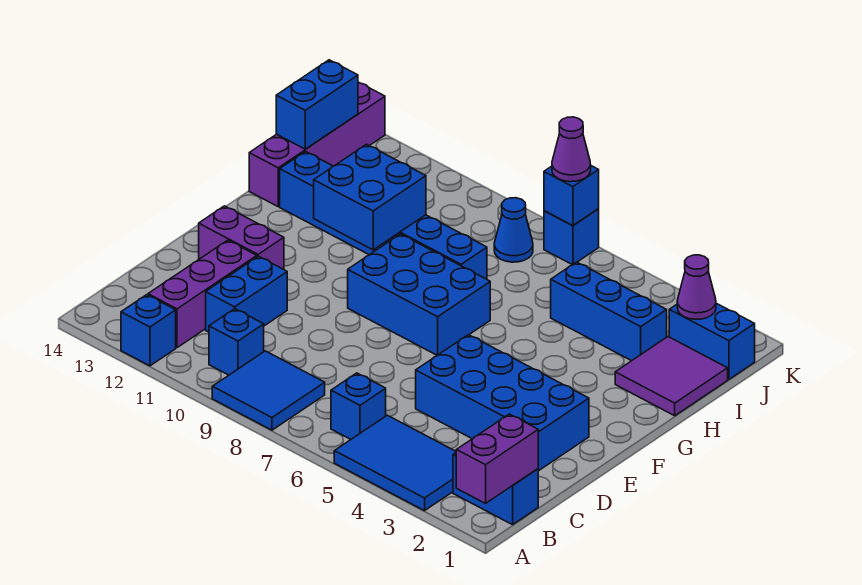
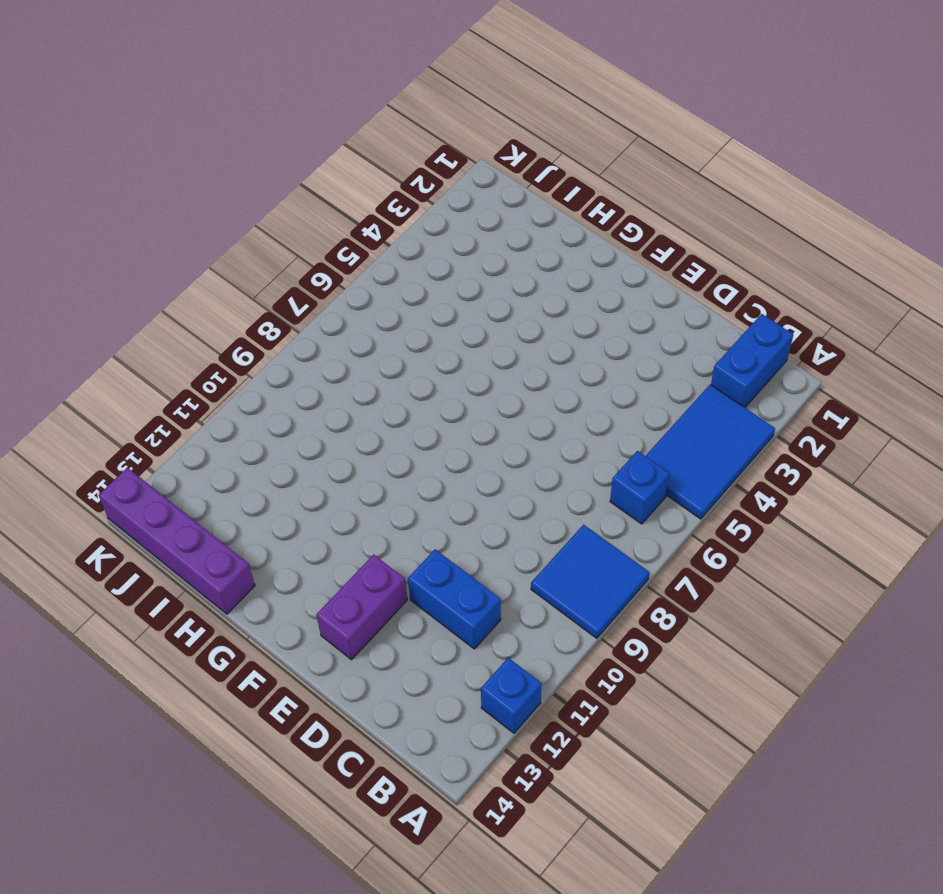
none -> blue brick B10 level 1
none -> purple brick B12:D12 level 1
none -> blue brick D2:E5 level 1

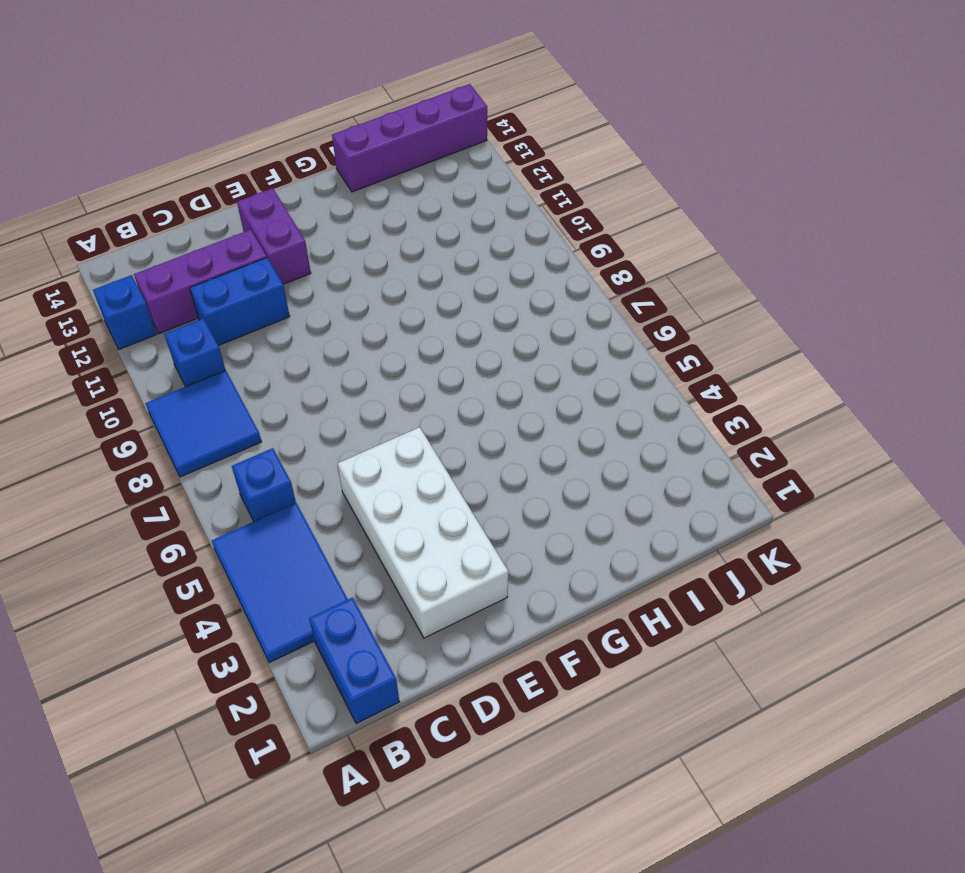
white brick D2:E5 level 1 -> blue brick D2:E5 level 1
none -> blue brick F7:G9 level 1
none -> purple tile H1:I2 level 1
none -> blue brick H8:H13 level 1

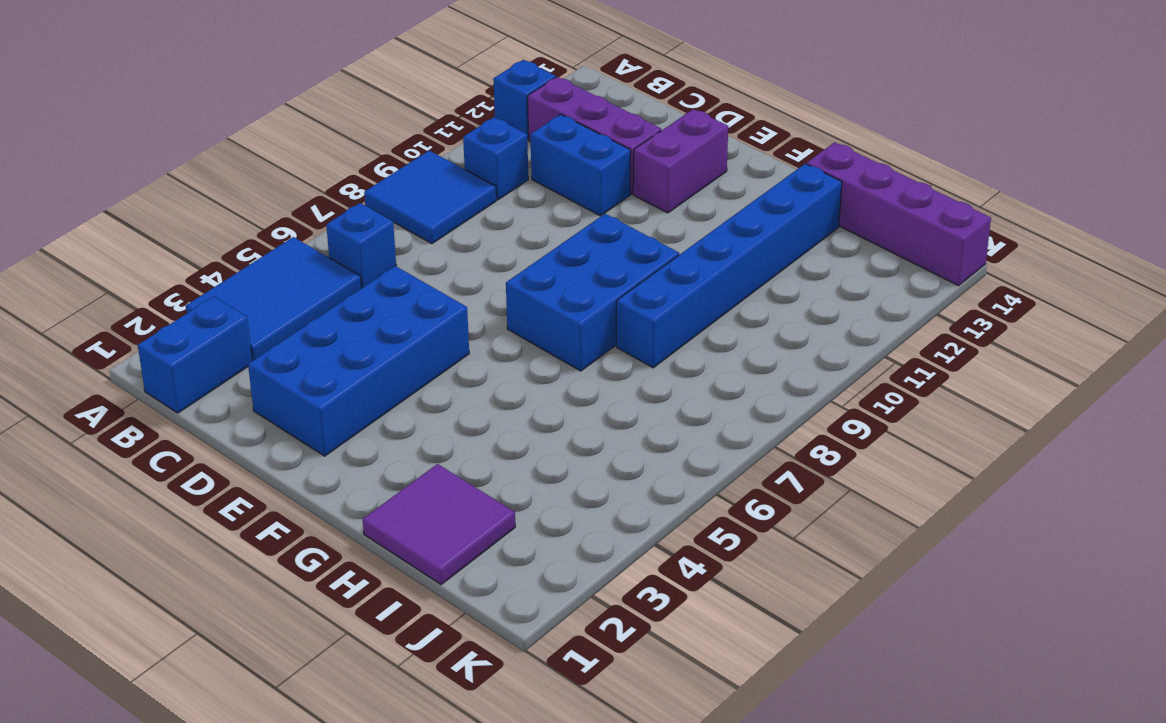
none -> blue brick I3:I5 level 1
none -> blue brick J1:J2 level 1
none -> blue cone J8 level 1

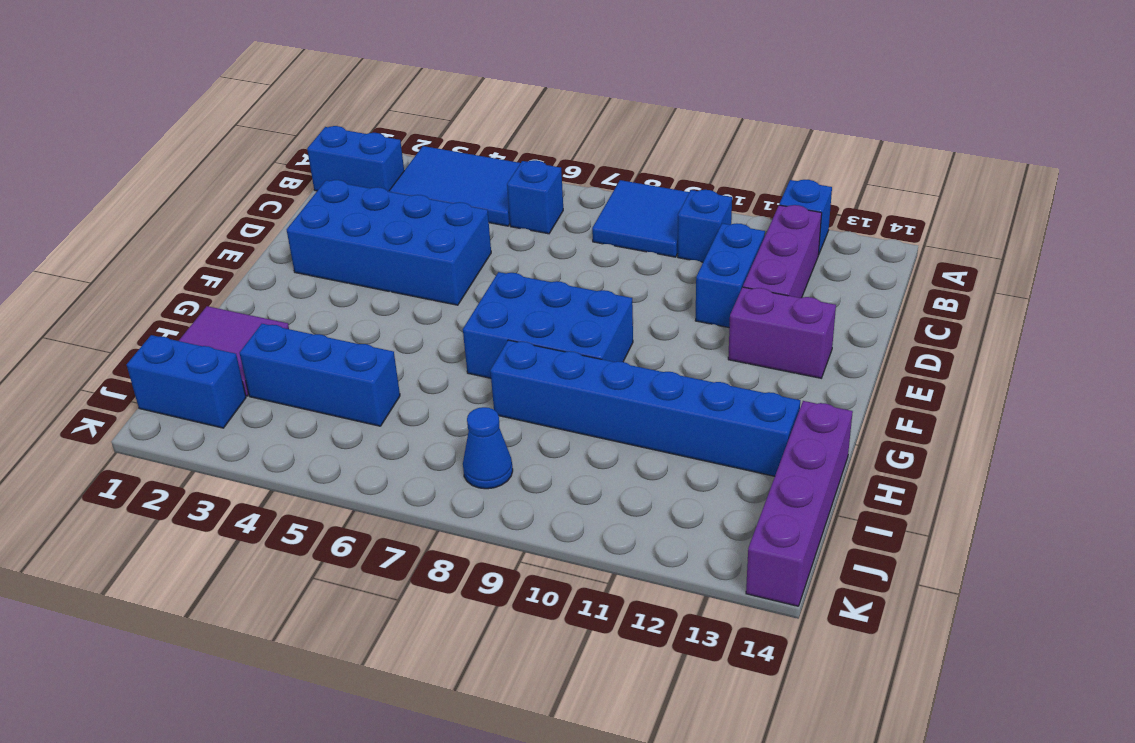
none -> blue brick K7 level 1
none -> purple brick A1:B1 level 2
none -> blue brick G10:H11 level 2

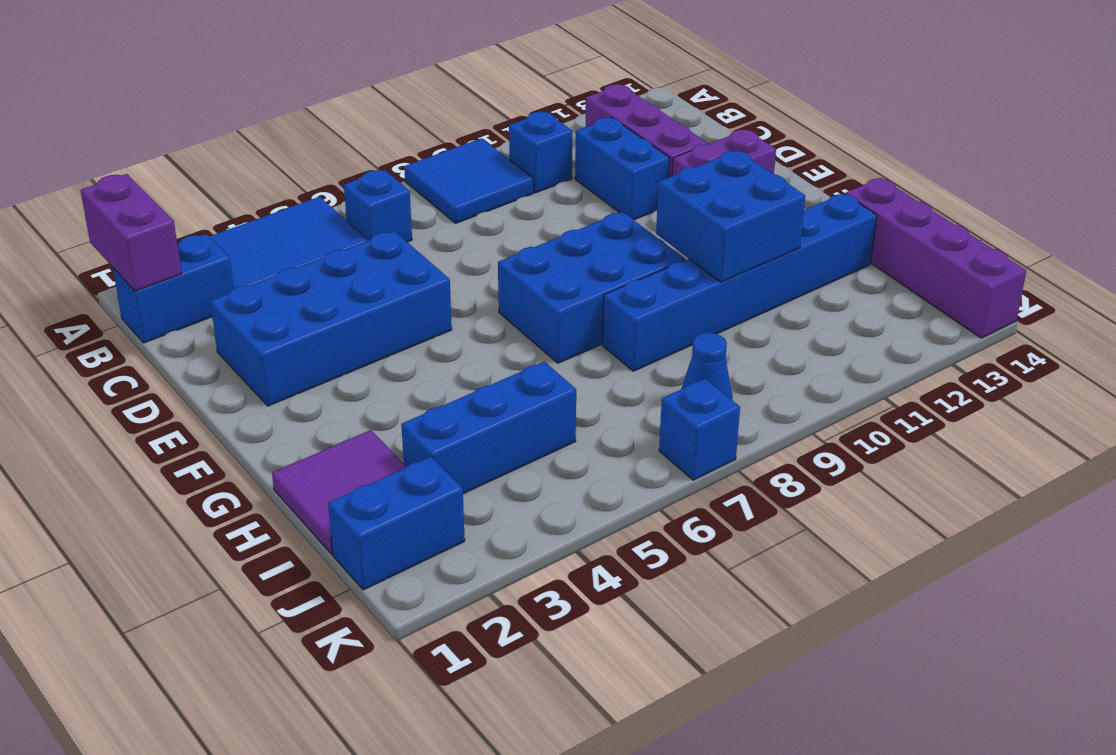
none -> blue brick A12 level 1
none -> blue brick I14:J14 level 2
none -> purple cone J2 level 2

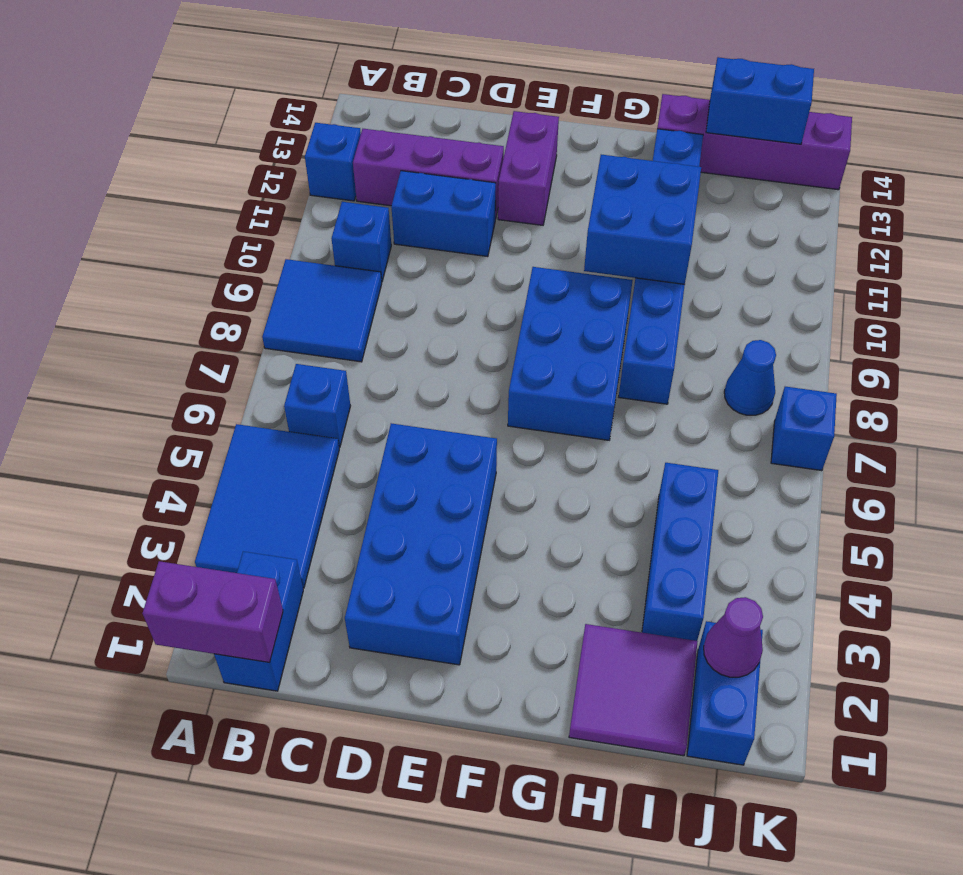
none -> blue brick K7 level 2
none -> purple cone K7 level 3

